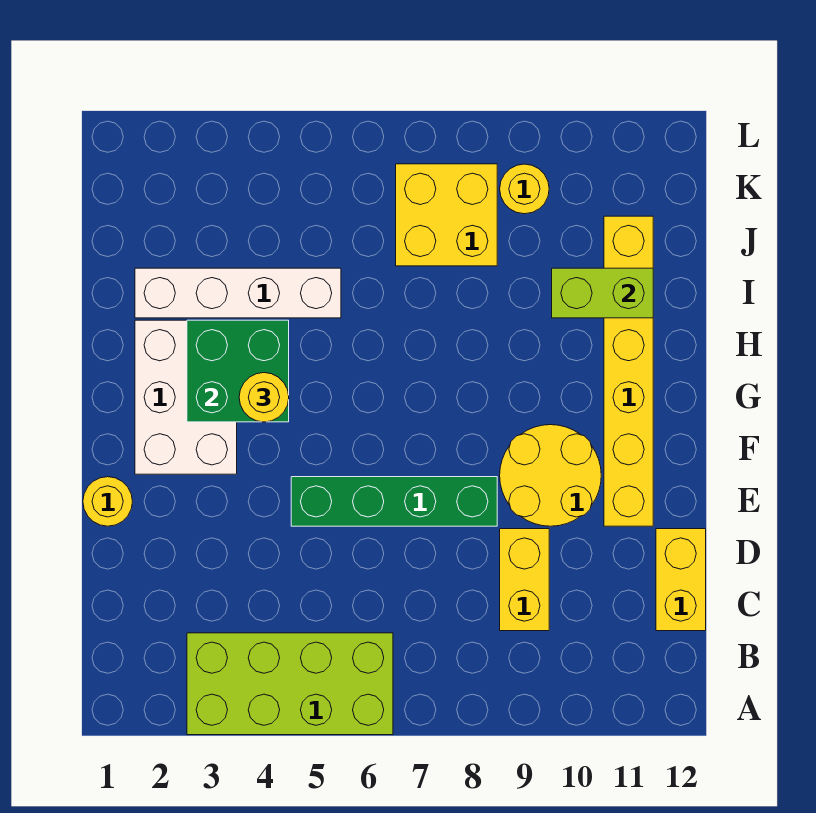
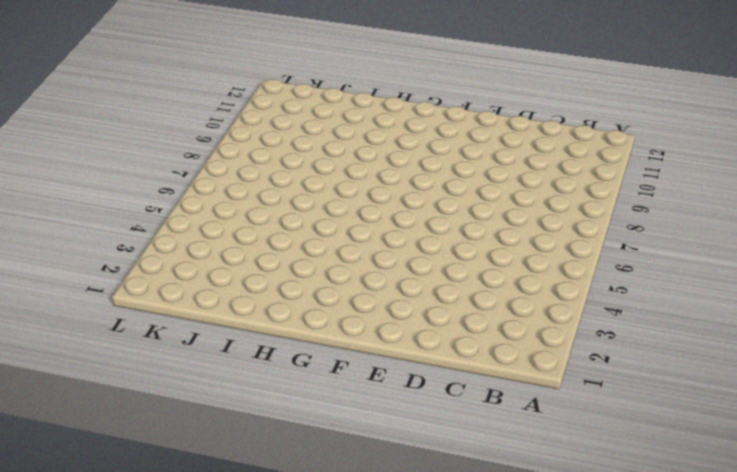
none -> lime brick A3:B6 level 1
none -> yellow brick C9:D9 level 1
none -> yellow brick C12:D12 level 1

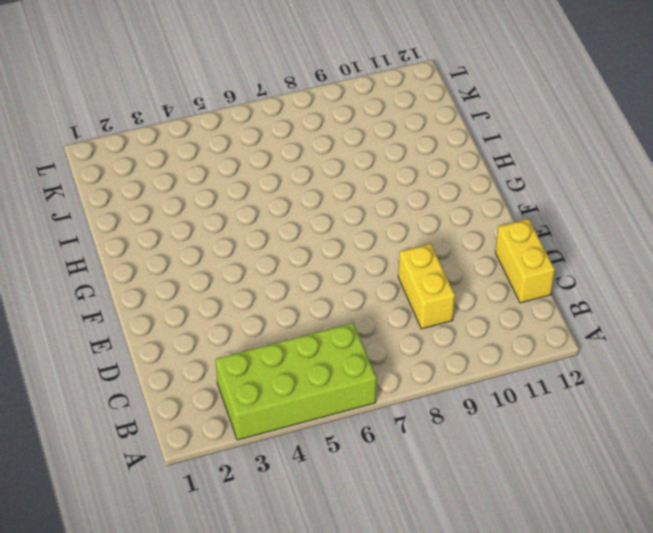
none -> yellow round brick E1 level 1
none -> green brick E5:E8 level 1
none -> yellow round brick E9:F10 level 1

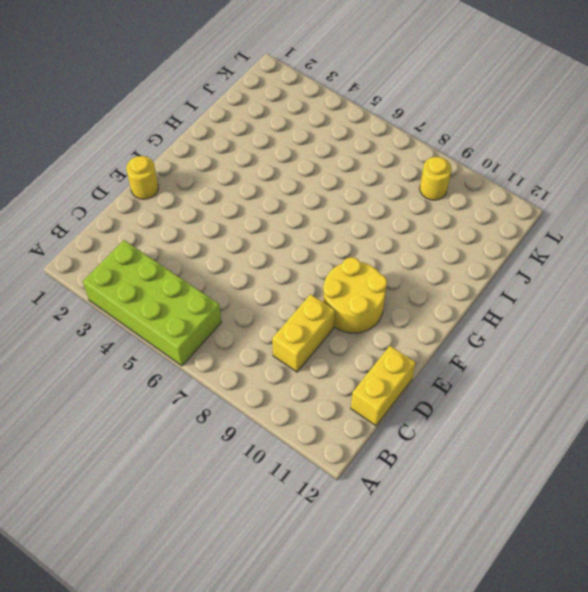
none -> green brick E5:E8 level 1
none -> yellow brick E11:J11 level 1
none -> white brick F2:H3 level 1

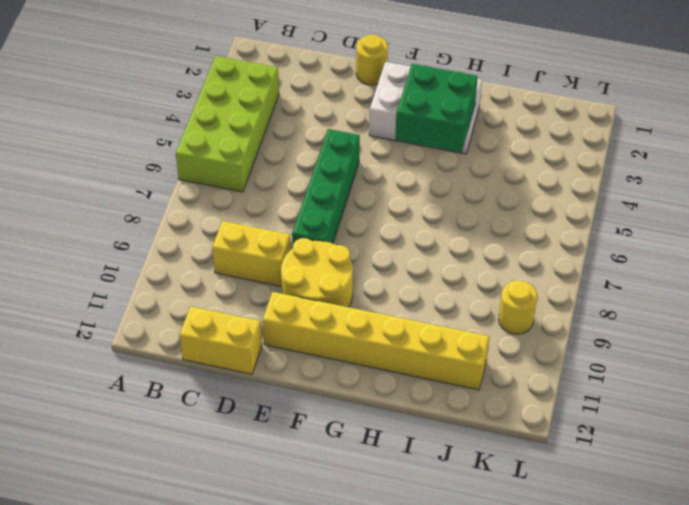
none -> white brick I2:I5 level 1
none -> yellow brick J7:K8 level 1
none -> lime brick I10:I11 level 2

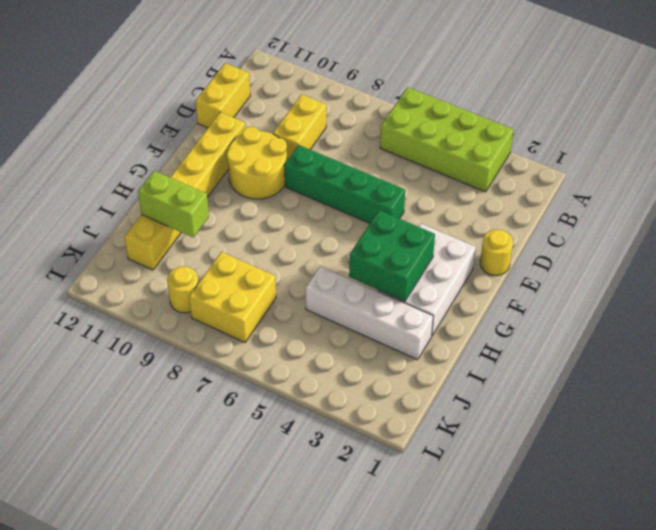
none -> yellow round brick G4 level 3

